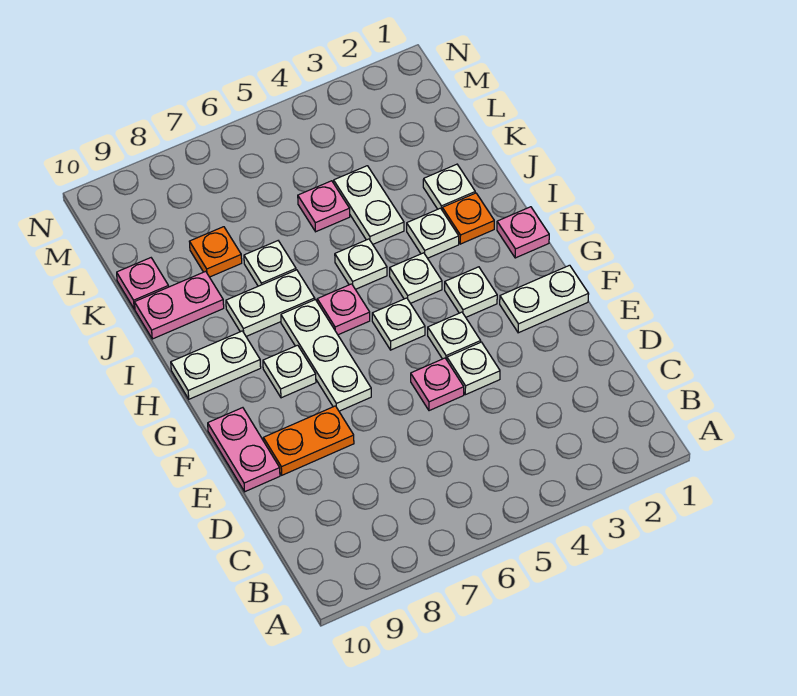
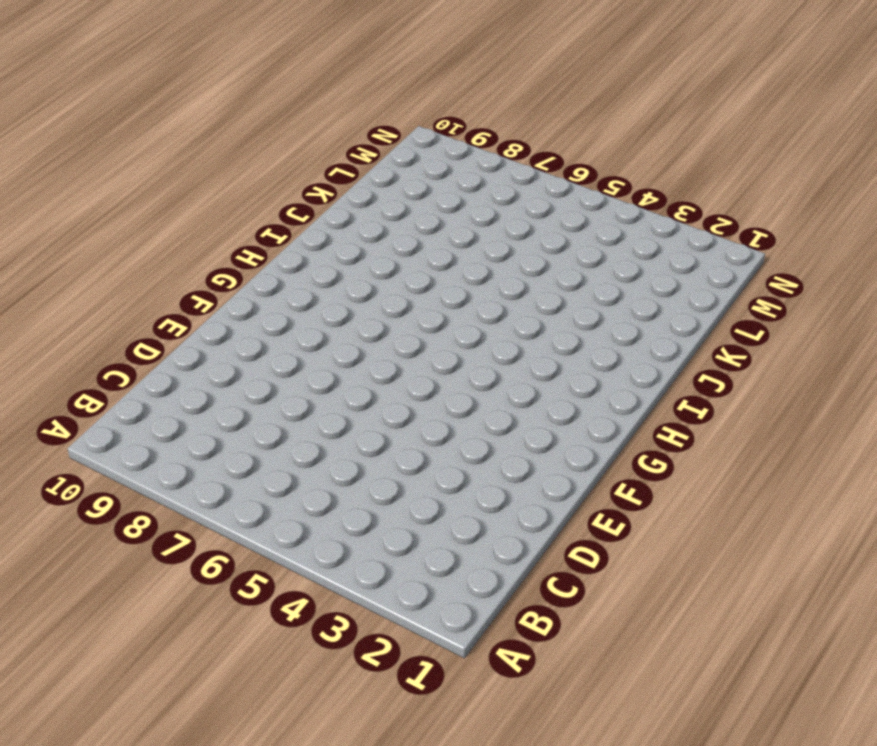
none -> white plate E4 level 1
none -> pink plate E5 level 1
none -> orange plate E8:E9 level 1

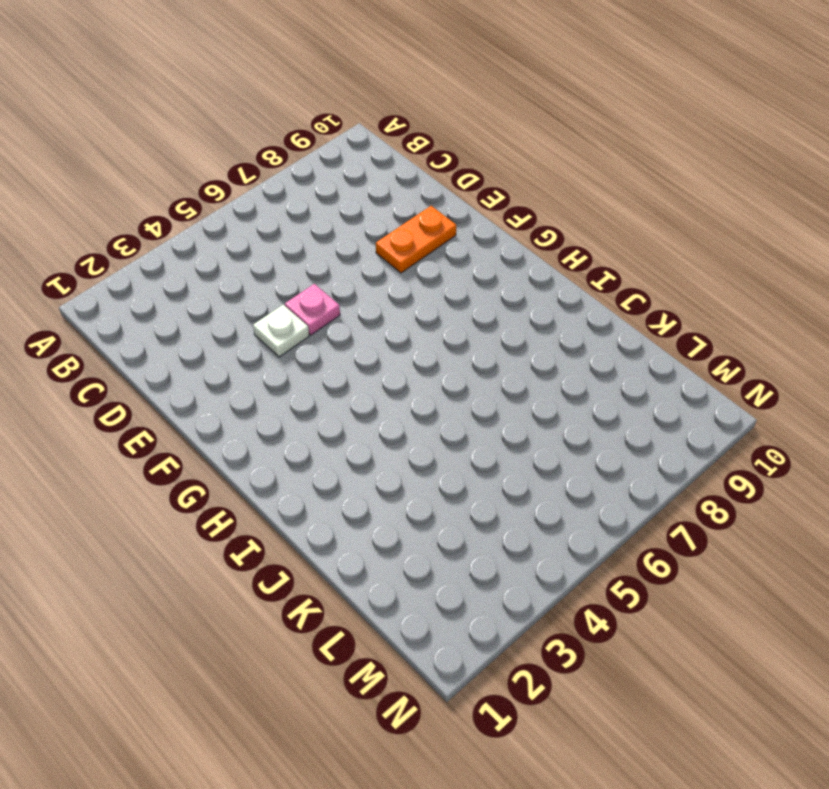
none -> pink plate E10:F10 level 1
none -> white plate F1:F2 level 1
none -> white plate F4 level 1

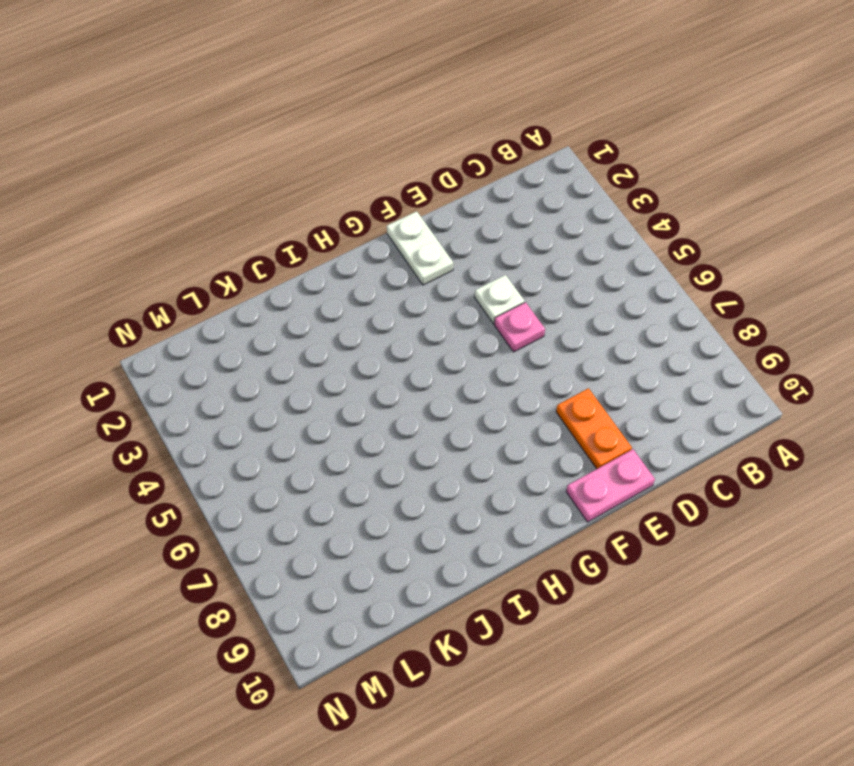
none -> white plate F4 level 1
none -> white plate F7:H7 level 1
none -> white plate G3 level 1

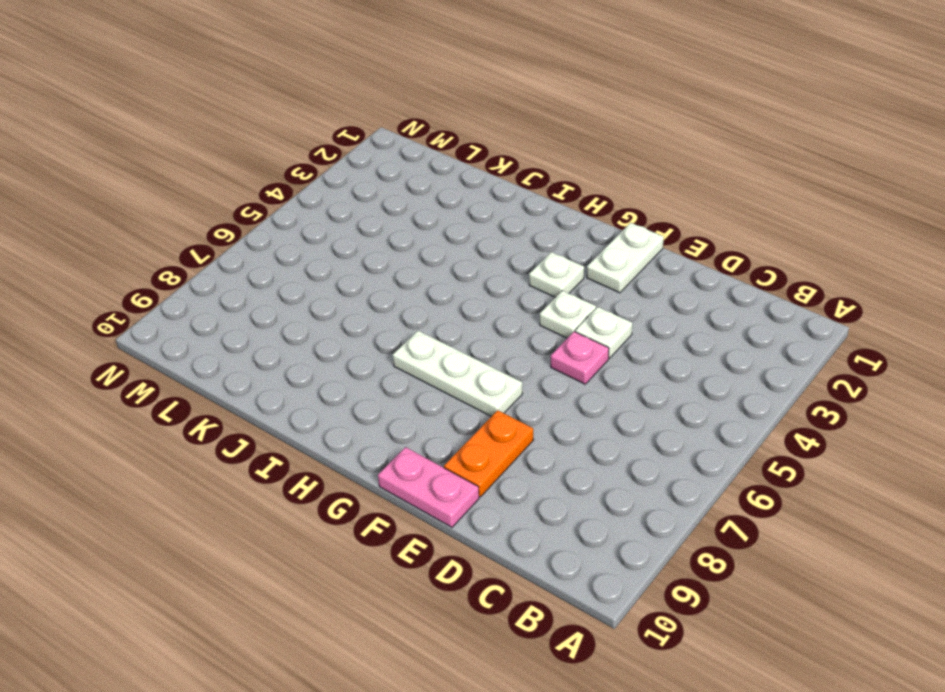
none -> white plate G5 level 1
none -> white plate G8 level 1
none -> pink plate H1 level 1

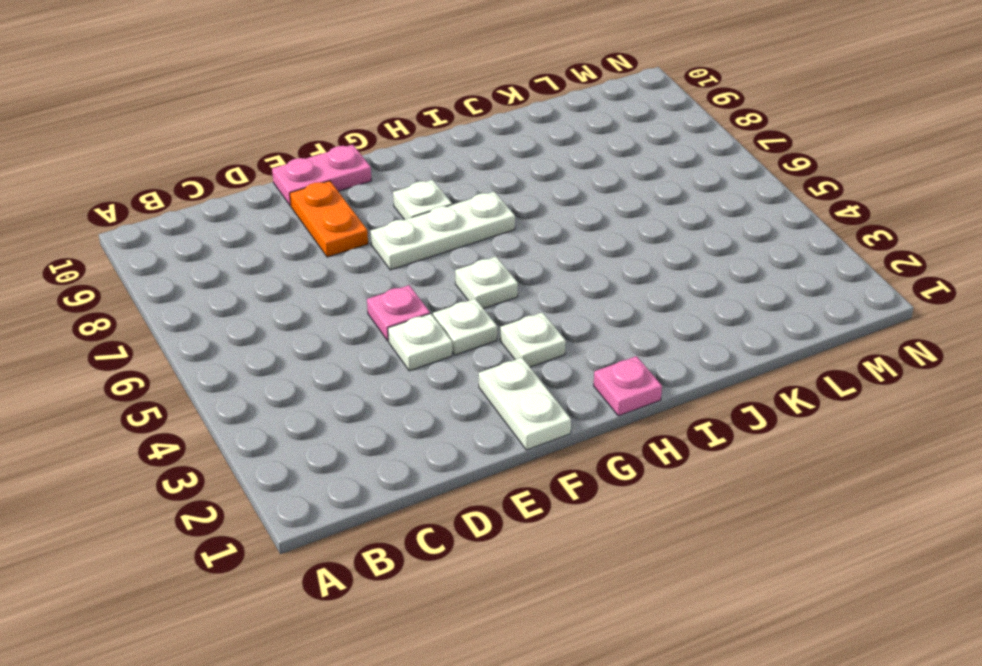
none -> white plate H4 level 1
none -> pink plate H6 level 1
none -> white plate H9:H10 level 1

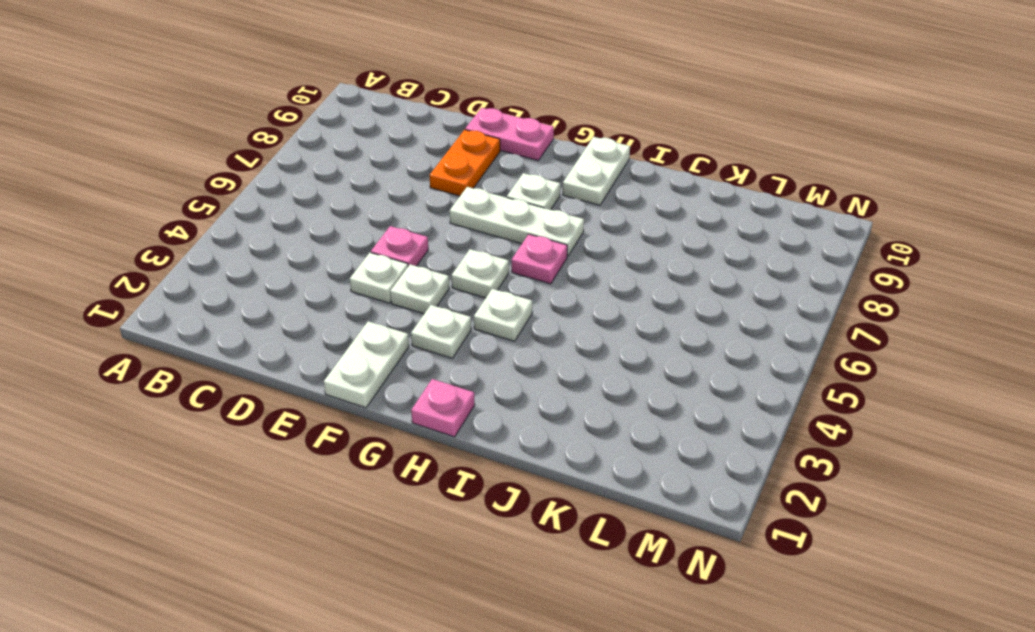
none -> orange plate I2 level 1
none -> white plate I3 level 1
none -> white plate I5 level 1

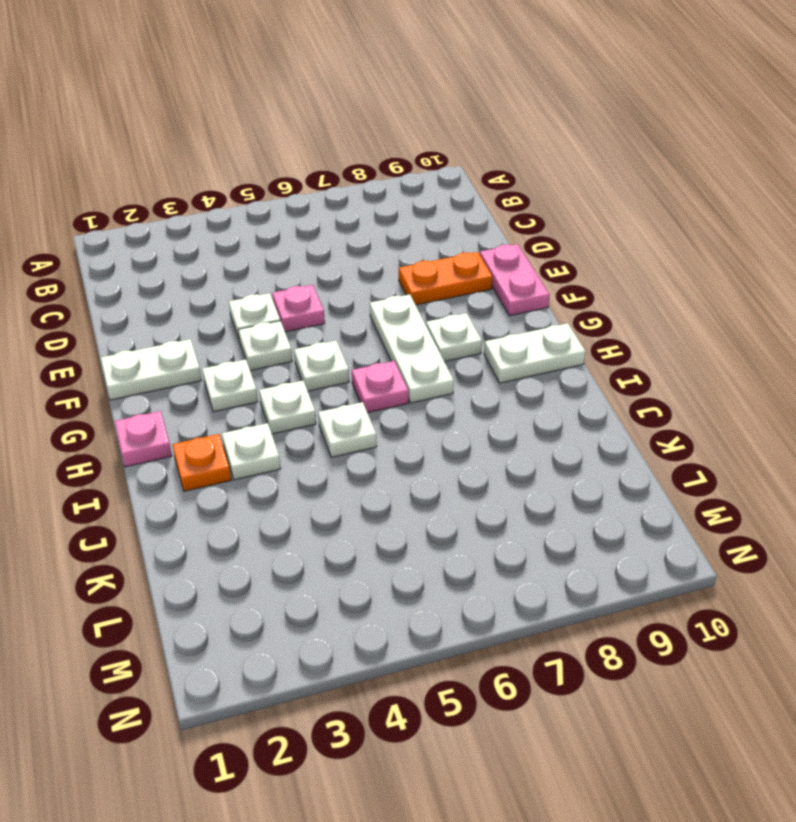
none -> white plate I7:I8 level 1
none -> white plate J2 level 1
none -> white plate J4:K4 level 1

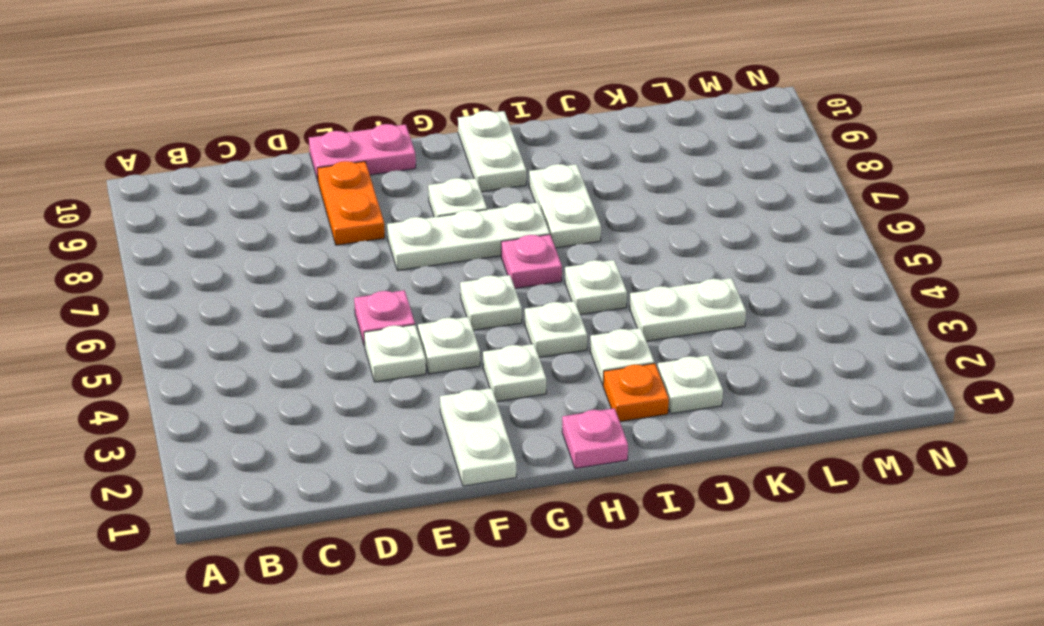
none -> white plate J7 level 1
none -> pink plate J9:J10 level 1
none -> pink plate K5 level 1

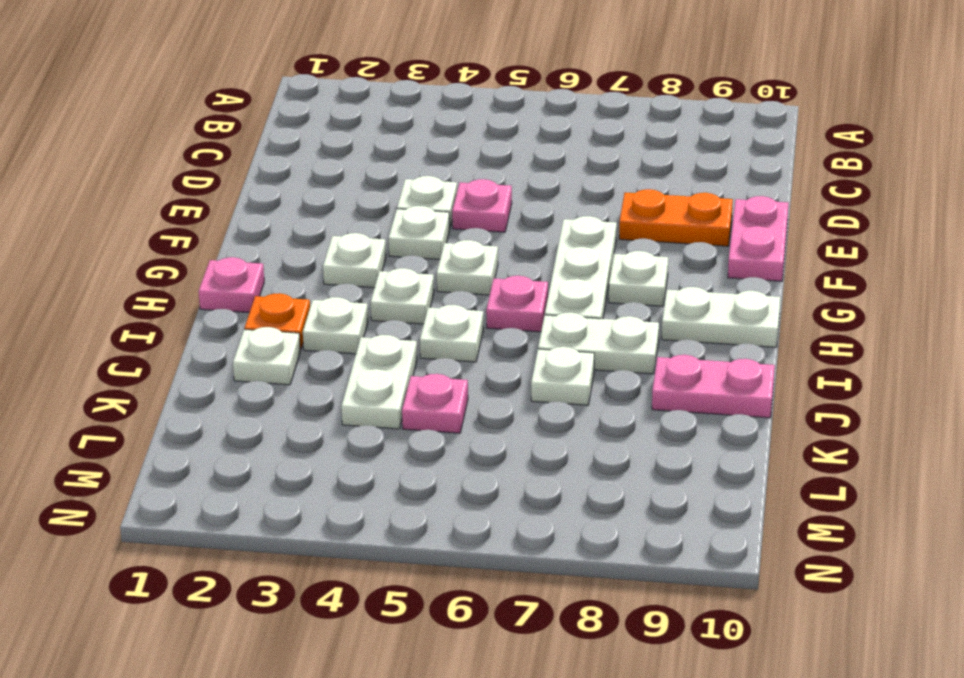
none -> white plate F1:F2 level 1
none -> orange plate K8 level 1
none -> pink plate K10 level 1

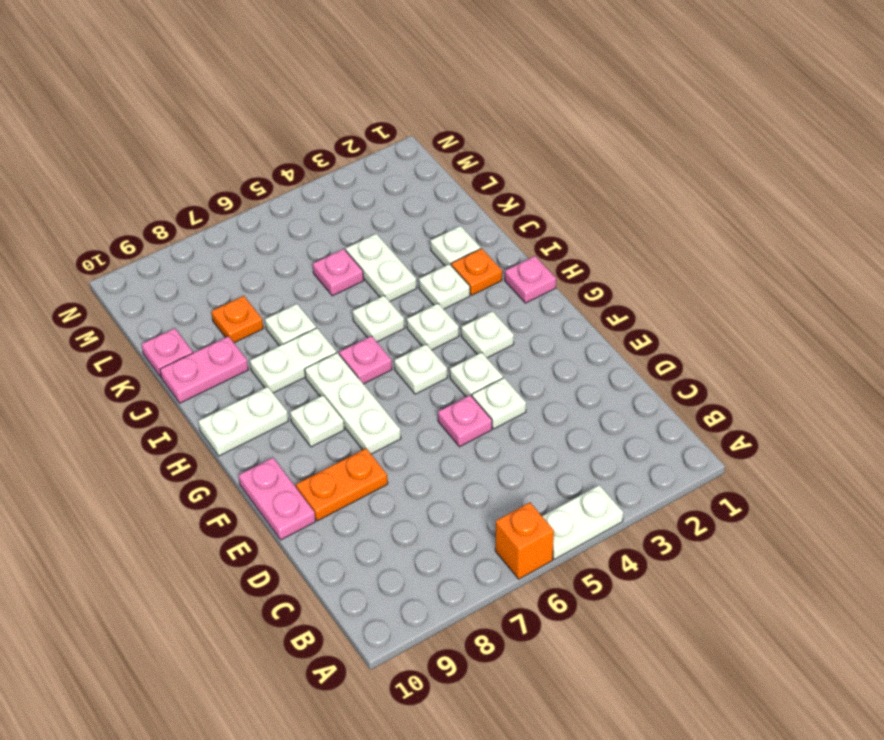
white plate A4:A5 level 1 -> white plate F1:F2 level 1
orange brick A6 level 1 -> none

